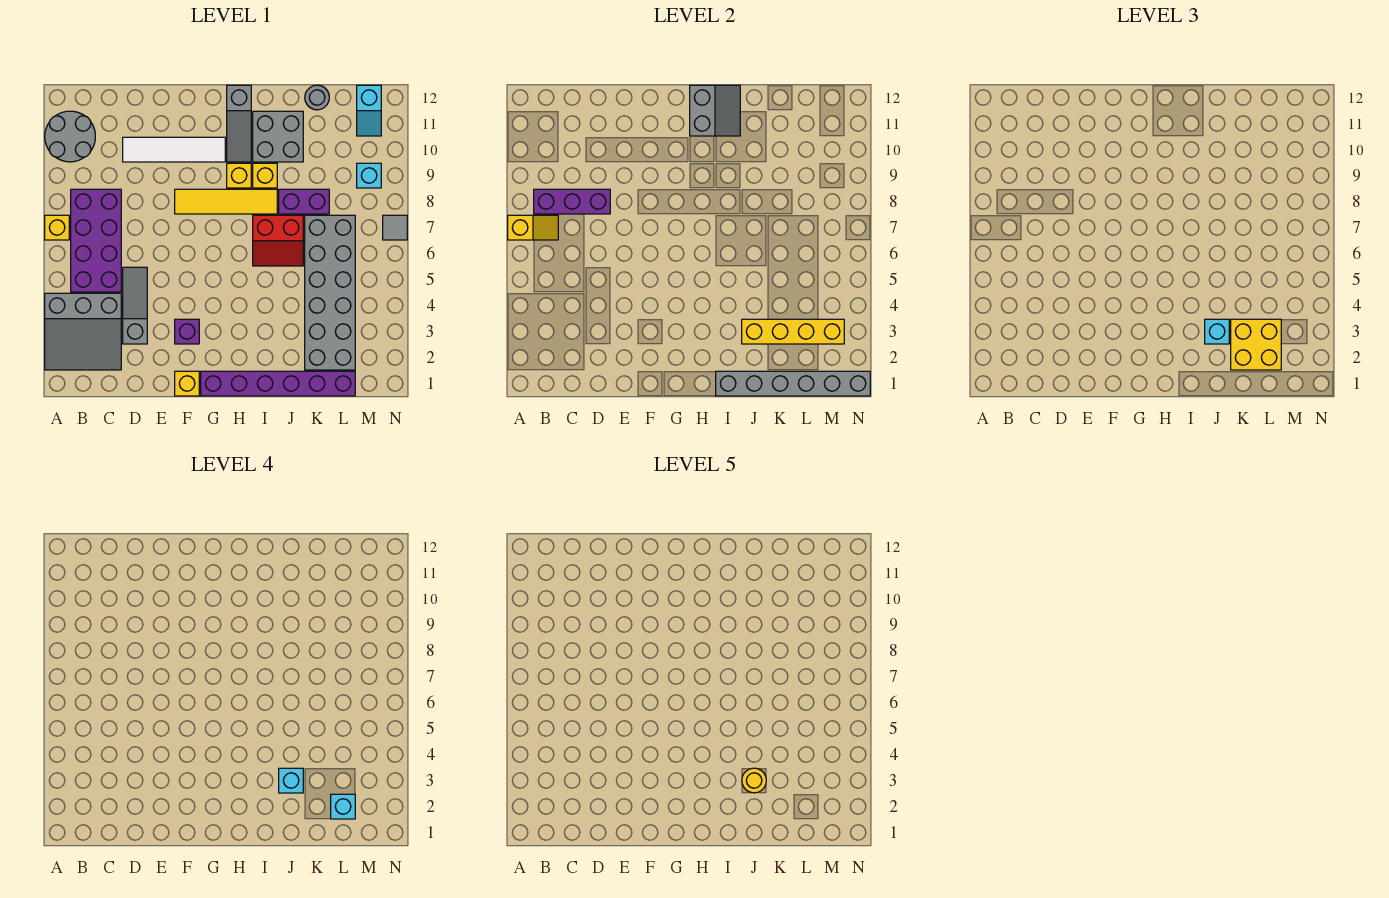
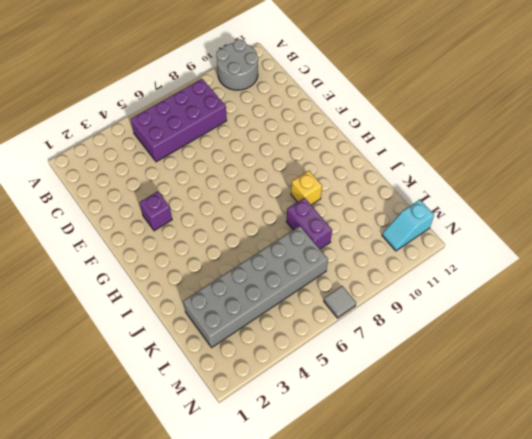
none -> grey slope A2:C4 level 1 top 4
none -> yellow brick A7 level 1
none -> grey slope D3:D5 level 1 top 3
none -> white tile D10:G10 level 1

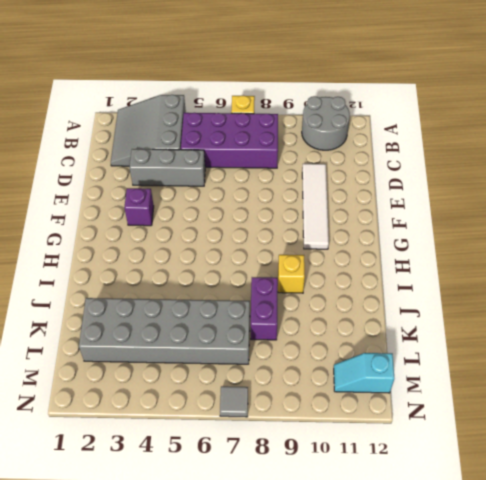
grey brick D3:D5 level 1 -> grey slope D3:D5 level 1 top 3
none -> yellow brick F1 level 1
none -> yellow tile F8:I8 level 1
none -> purple brick G1:L1 level 1
none -> yellow brick H9 level 1

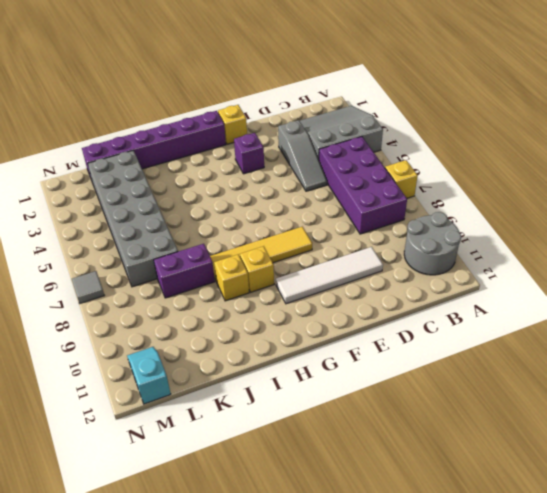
none -> grey slope H10:H12 level 1 top 12
none -> red slope I6:J7 level 1 top 7
none -> grey brick I10:J11 level 1
none -> grey round brick K12 level 1

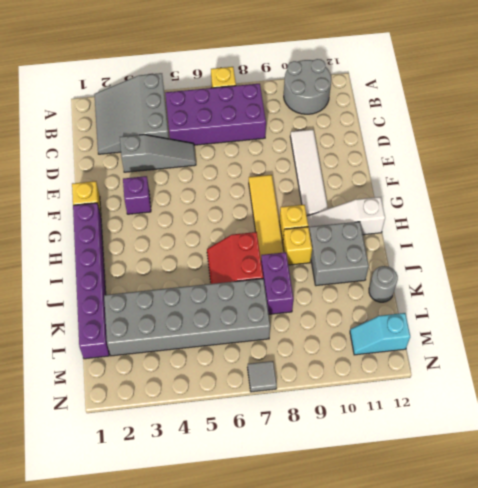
white slope H10:H12 level 1 top 12 -> grey slope H10:H12 level 1 top 12
none -> cyan brick M9 level 1
none -> yellow slope A7:B7 level 2 top A
none -> purple brick B8:D8 level 2
none -> grey slope H11:I12 level 2 top H

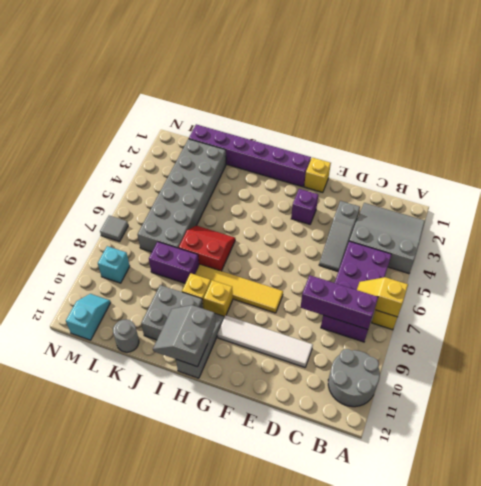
none -> grey brick I1:N1 level 2
none -> yellow brick J3:M3 level 2
none -> cyan brick J3 level 3
none -> yellow brick K2:L3 level 3

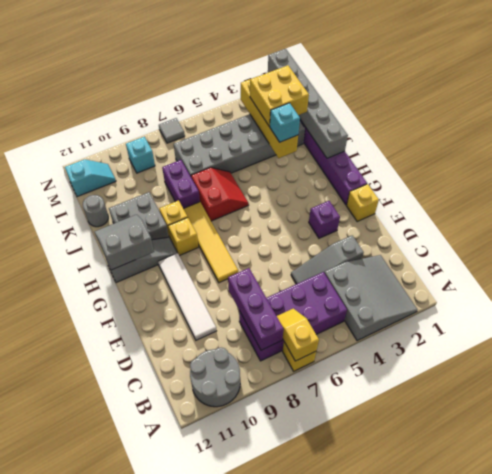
none -> cyan brick J3 level 4
none -> cyan brick L2 level 4
none -> yellow round brick J3 level 5

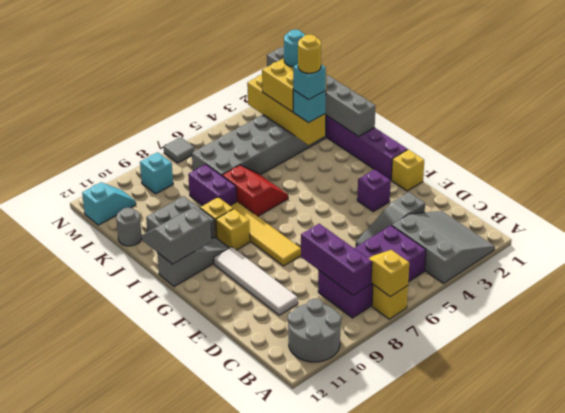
cyan round brick L2 level 4 -> cyan brick L2 level 4

